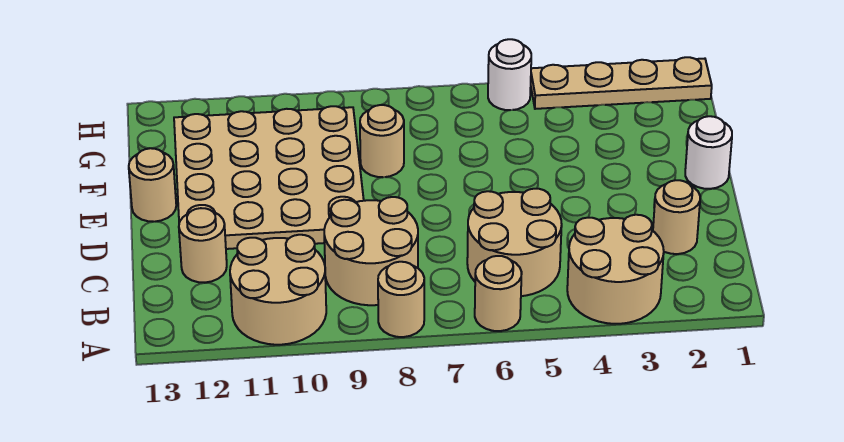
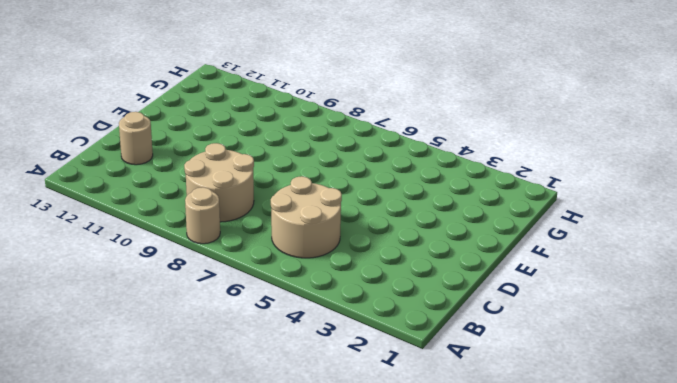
none -> tan round brick A3:B4 level 1
none -> tan round brick A6 level 1
none -> tan round brick A10:B11 level 1

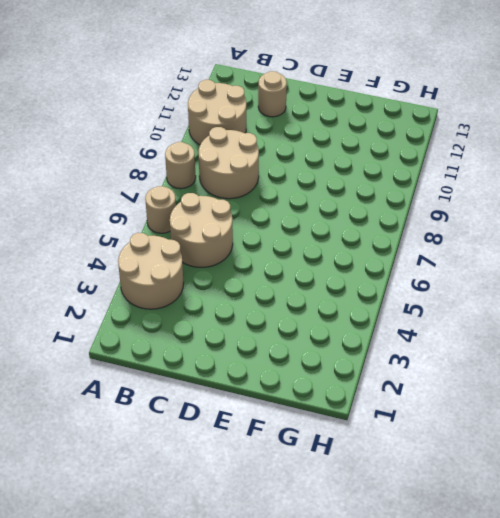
none -> tan round brick C2 level 1
none -> tan plate D9:G12 level 1
none -> white round brick E1 level 1

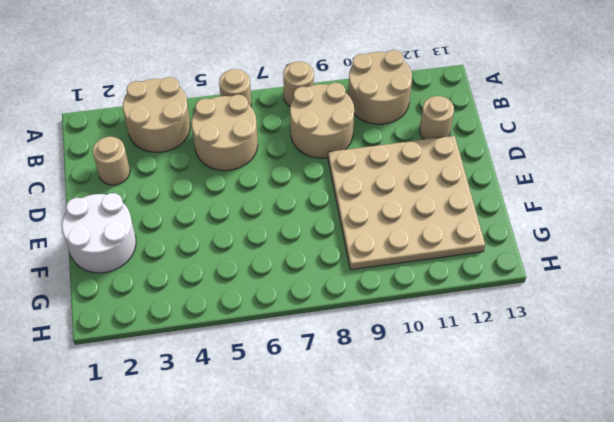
white round brick E1:F2 level 1 -> white round brick E1 level 1
none -> tan round brick E13 level 1
none -> tan round brick F8 level 1
none -> tan plate H1:H4 level 1

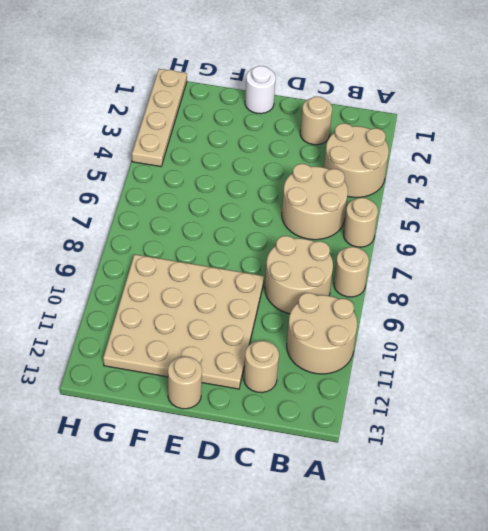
none -> tan round brick F8 level 1
none -> white round brick H5 level 1

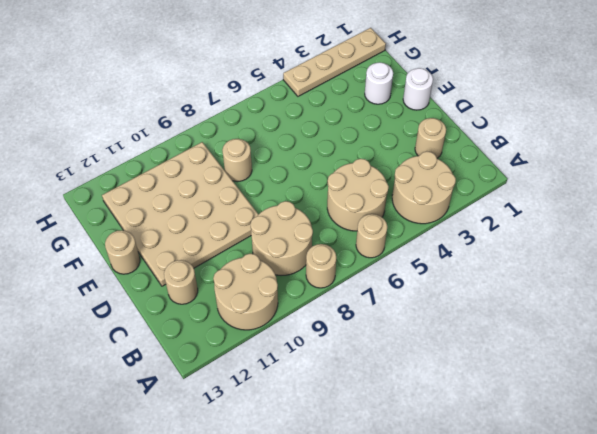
white round brick F2 level 1 -> white round brick H5 level 1

